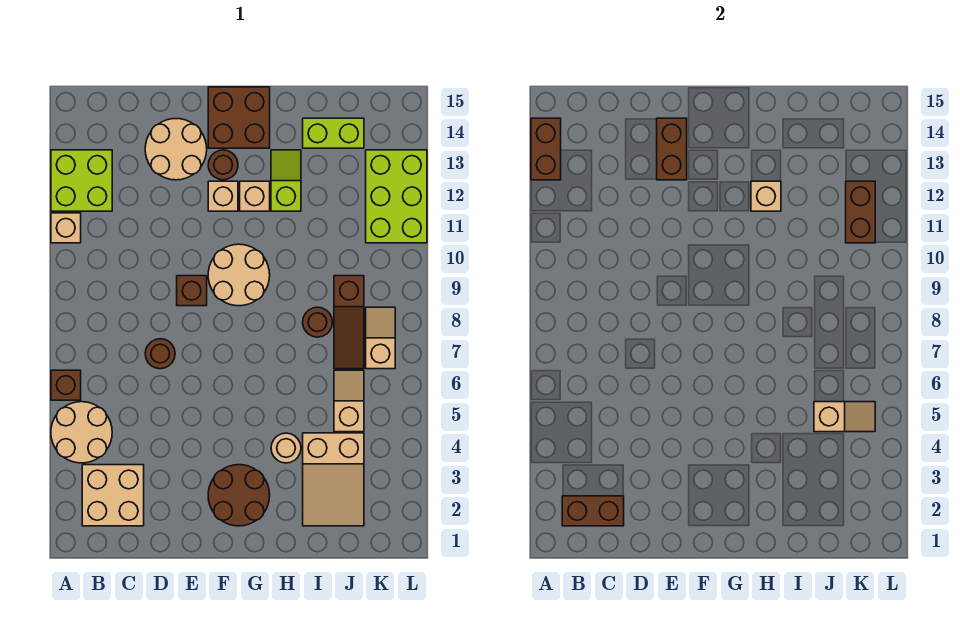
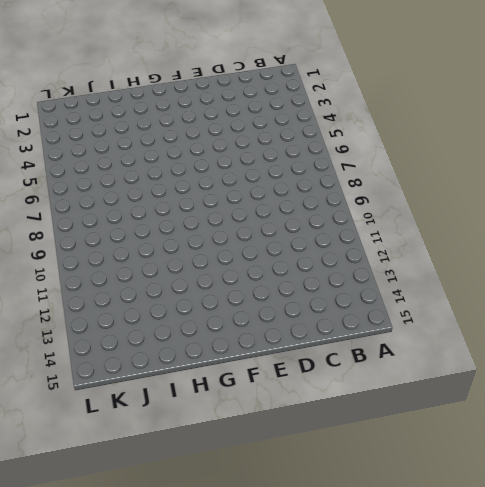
none -> tan round brick A4:B5 level 1
none -> brown brick A6 level 1
none -> tan brick A11 level 1

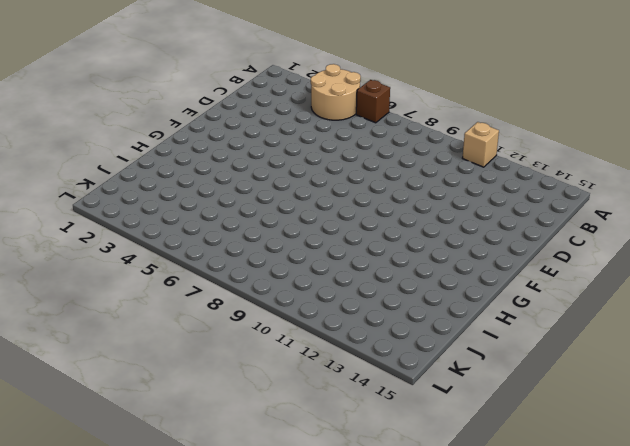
none -> lime brick A12:B13 level 1
none -> tan brick B2:C3 level 1
none -> brown round brick D7 level 1

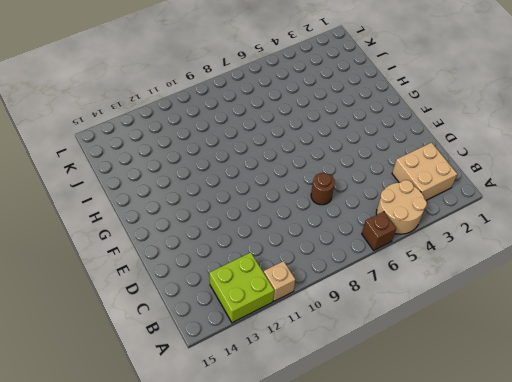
none -> tan round brick D13:E14 level 1
none -> brown brick E9 level 1
none -> brown round brick F2:G3 level 1

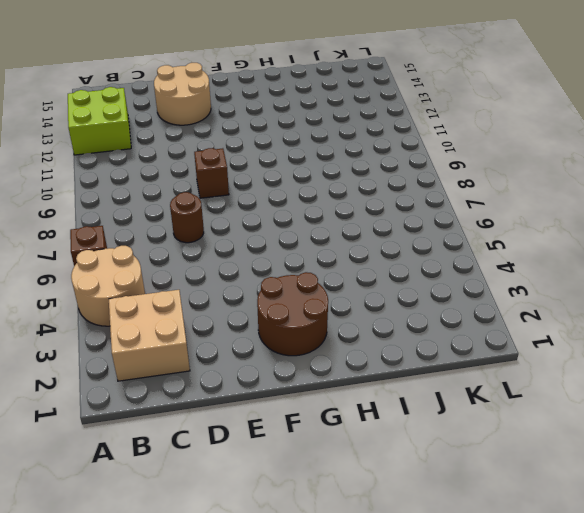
none -> tan brick A11 level 1
none -> tan round brick F9:G10 level 1
none -> tan brick F12 level 1

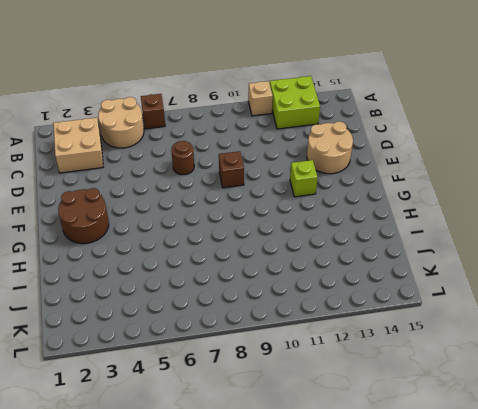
lime brick F12 level 1 -> tan brick F12 level 1
none -> tan round brick F9:G10 level 1
none -> brown round brick F13 level 1
none -> brown brick F14:G15 level 1

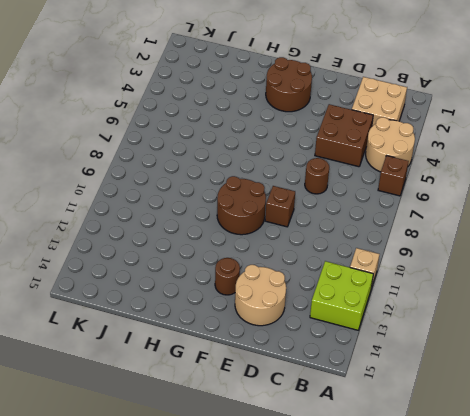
brown brick C4:D5 level 1 -> brown brick F14:G15 level 1
brown round brick F9:G10 level 1 -> tan round brick F9:G10 level 1
none -> tan brick F12 level 1
none -> tan brick G12 level 1
none -> tan round brick H4 level 1

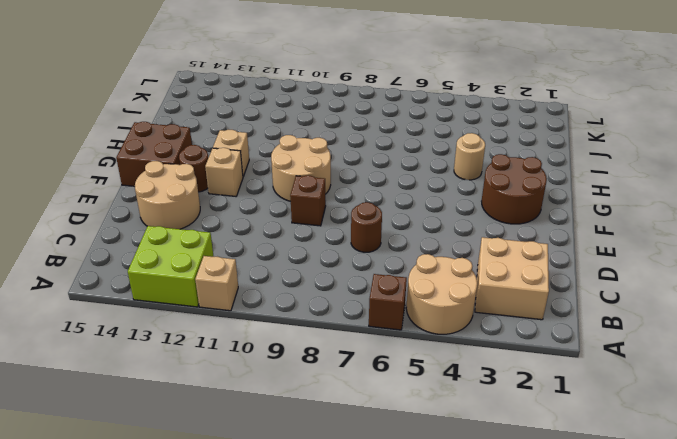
none -> lime slope H12:H13 level 1 top 12
none -> tan slope I2:J4 level 1 top 4
none -> brown round brick I8 level 1

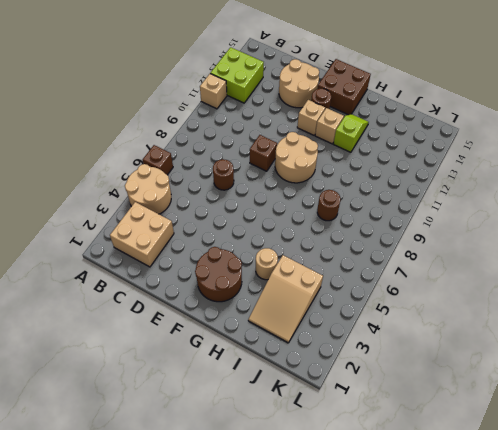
none -> lime brick I14:J14 level 1
none -> tan slope J5:J6 level 1 top 5
none -> brown slope J7:J9 level 1 top 9

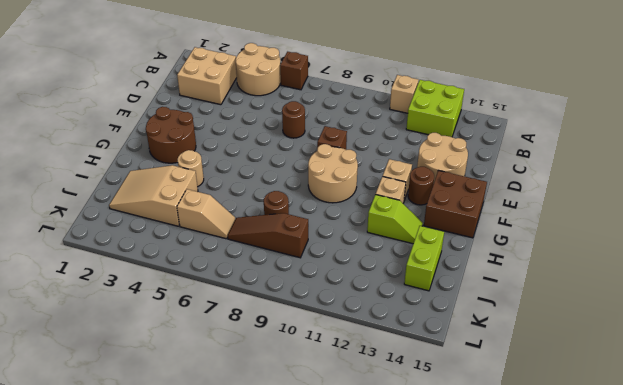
none -> tan slope K7:K8 level 1 top 7
none -> lime brick K11:L13 level 1
none -> brown brick A13:A14 level 2

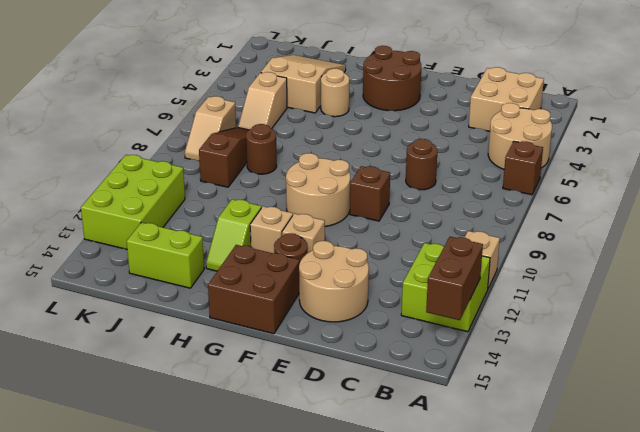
none -> brown brick B2:C2 level 2
none -> brown brick E13:E14 level 2
none -> tan brick H12 level 2

